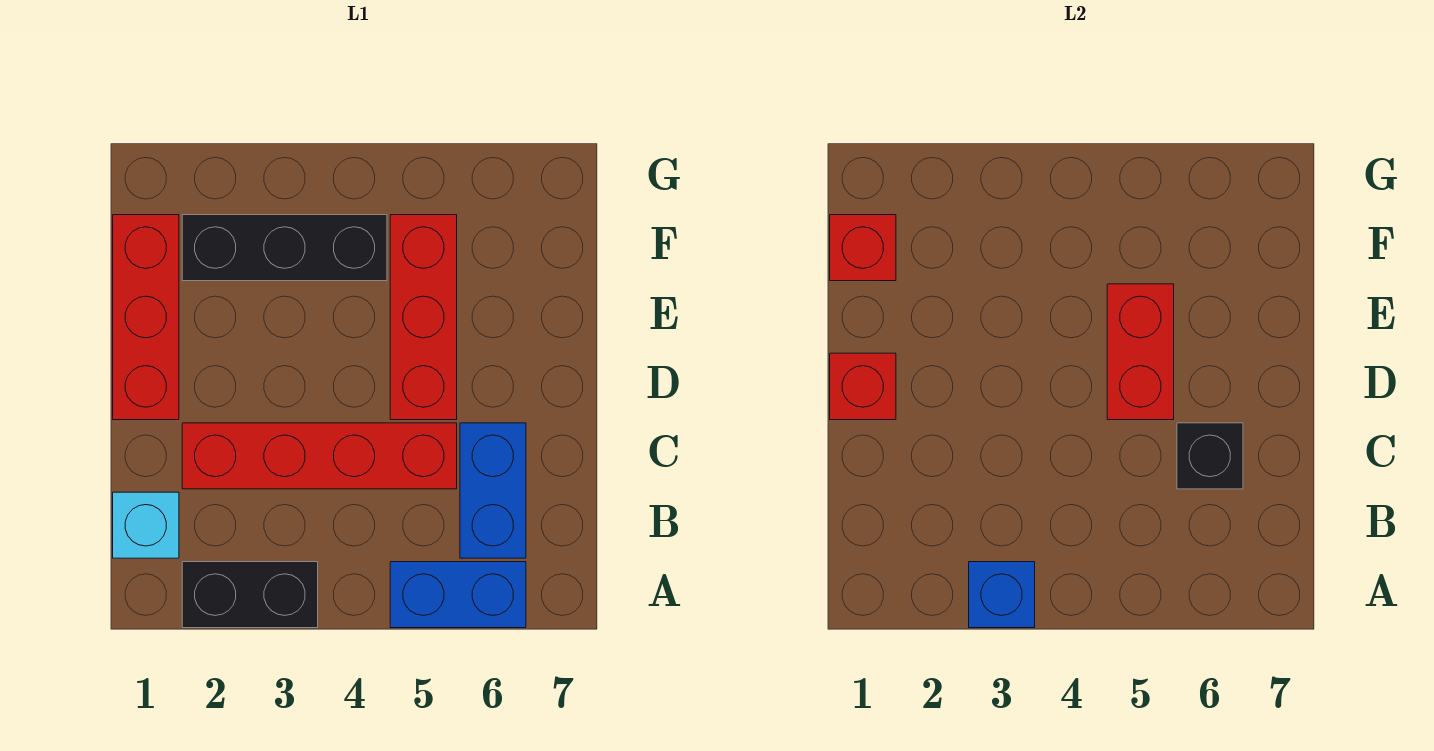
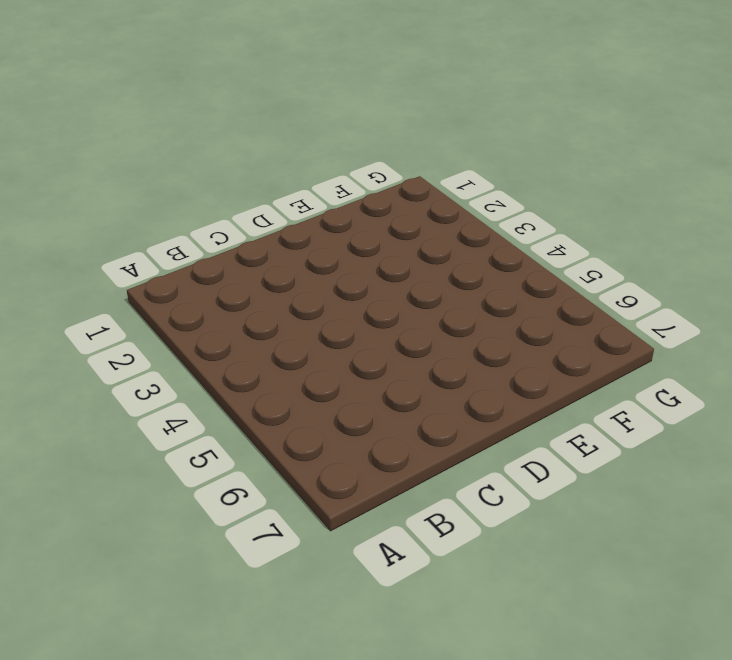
none -> black brick A2:A3 level 1
none -> blue brick A5:A6 level 1
none -> cyan brick B1 level 1

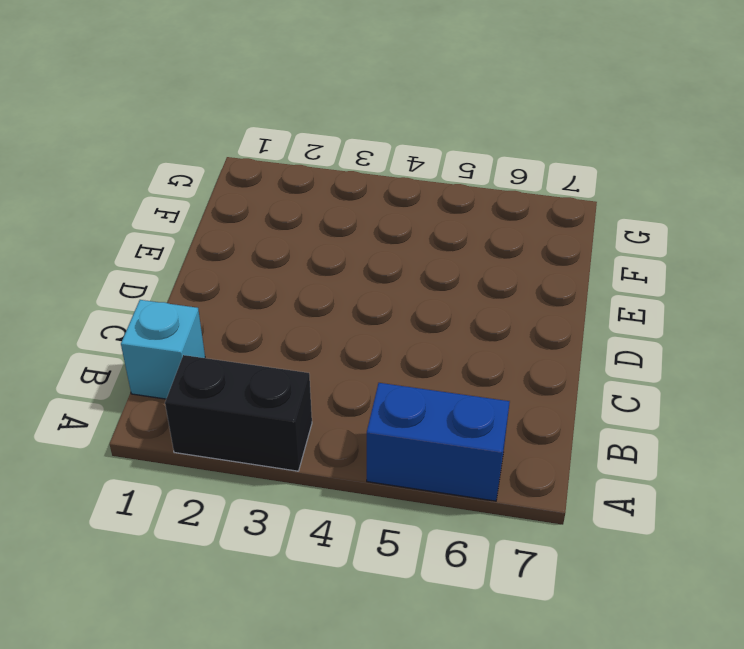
none -> blue brick B6:C6 level 1
none -> red brick C2:C5 level 1
none -> red brick D1:F1 level 1

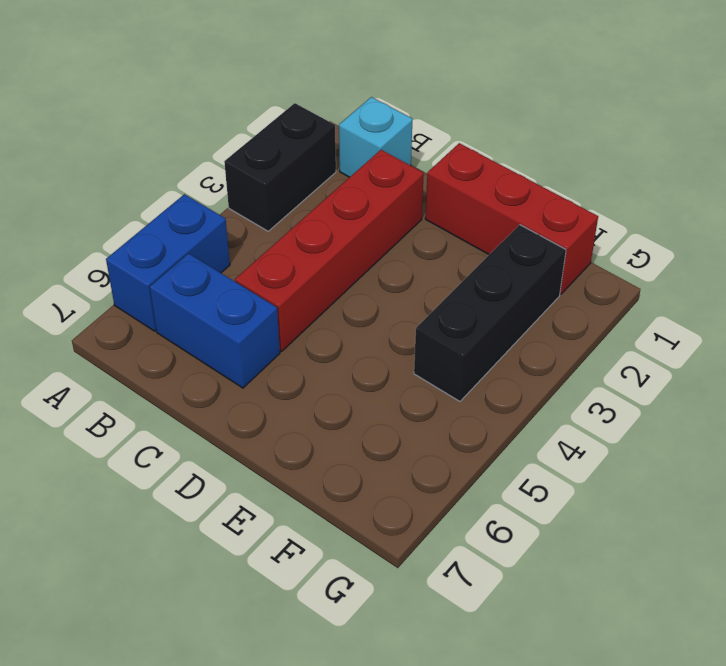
none -> red brick D5:F5 level 1
none -> blue brick A3 level 2
none -> black brick C6 level 2

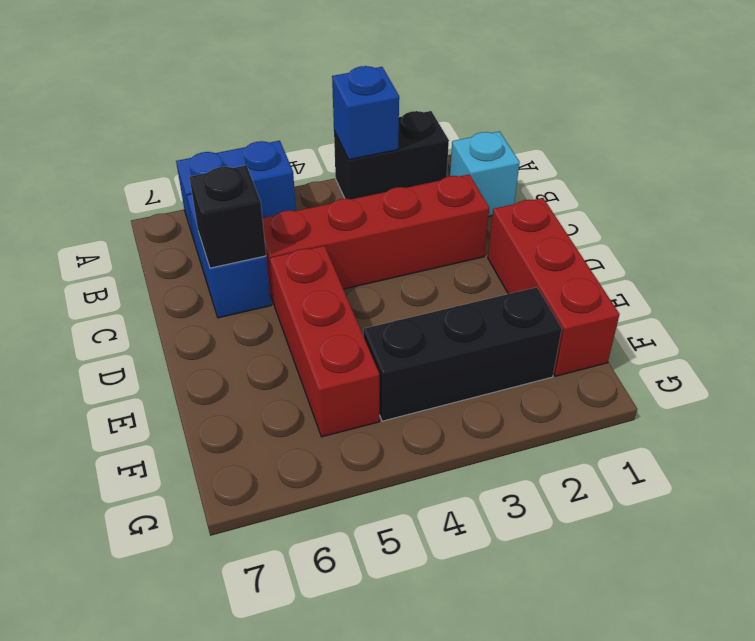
none -> red brick D1 level 2
none -> red brick D5:E5 level 2
none -> red brick F1 level 2

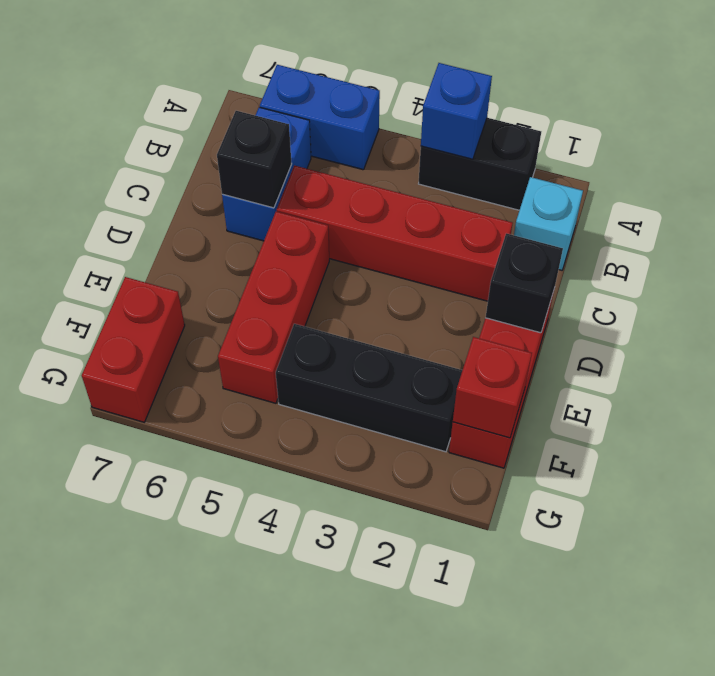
black brick D1 level 2 -> red brick D1 level 2
red brick F7:G7 level 1 -> red brick D5:E5 level 2

